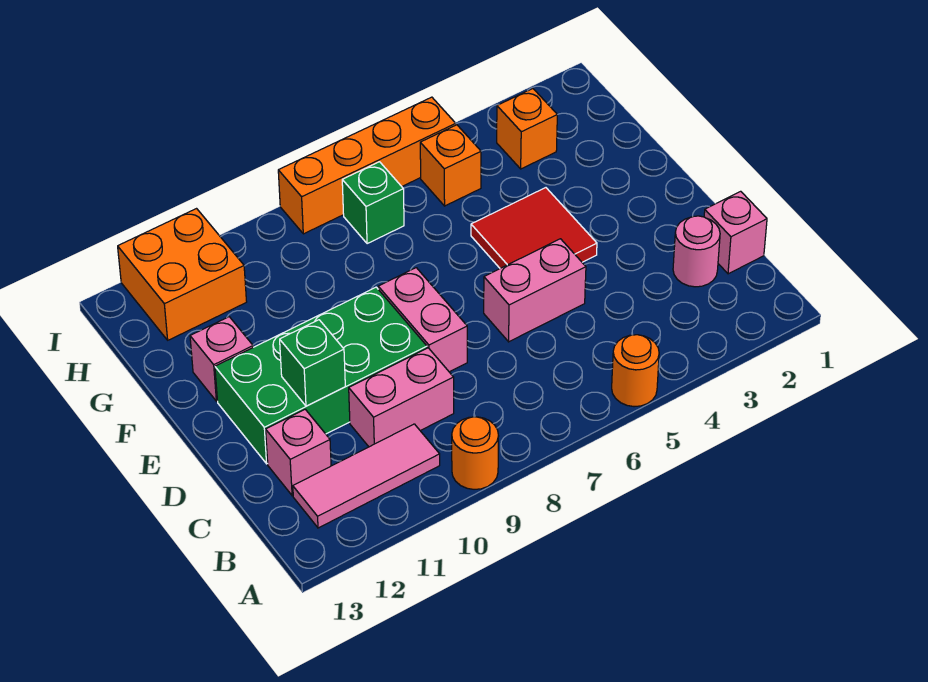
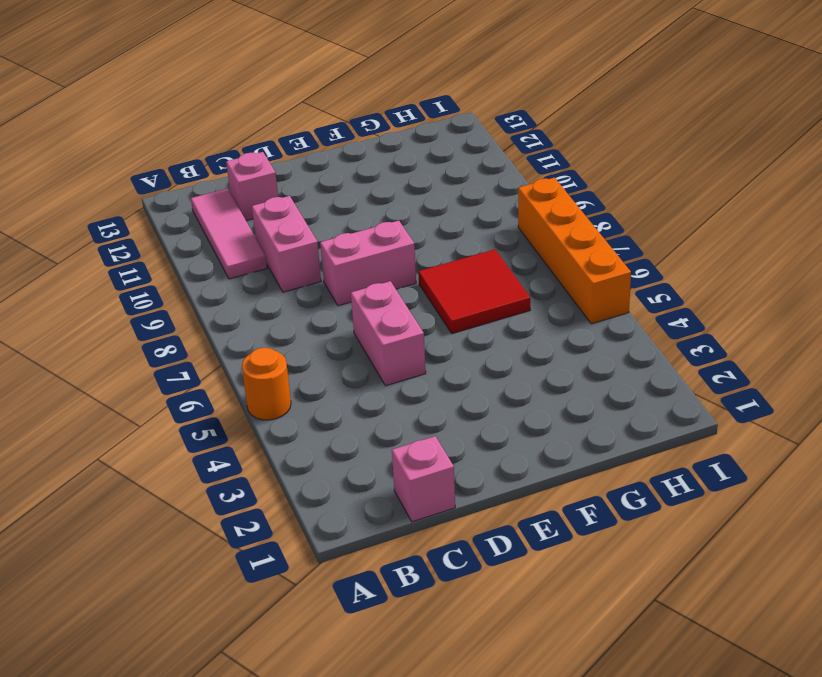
red tile F6:G7 level 1 -> red tile E4:F5 level 1
none -> orange round brick A9 level 1
none -> pink round brick C2 level 1
none -> green brick D9:E12 level 1

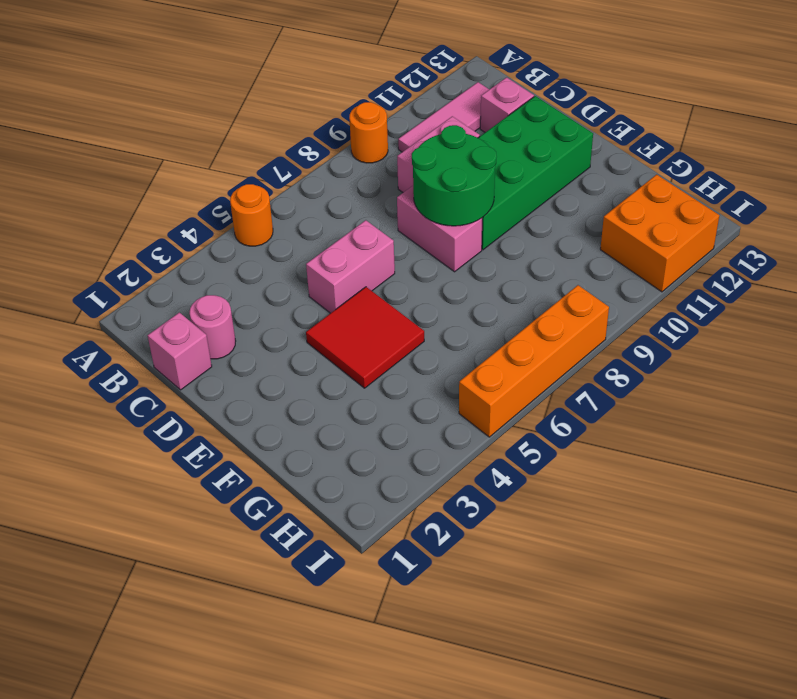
green round brick D8:E9 level 2 -> none
none -> pink brick F12 level 1
none -> orange brick H3 level 1
none -> orange brick H5 level 1

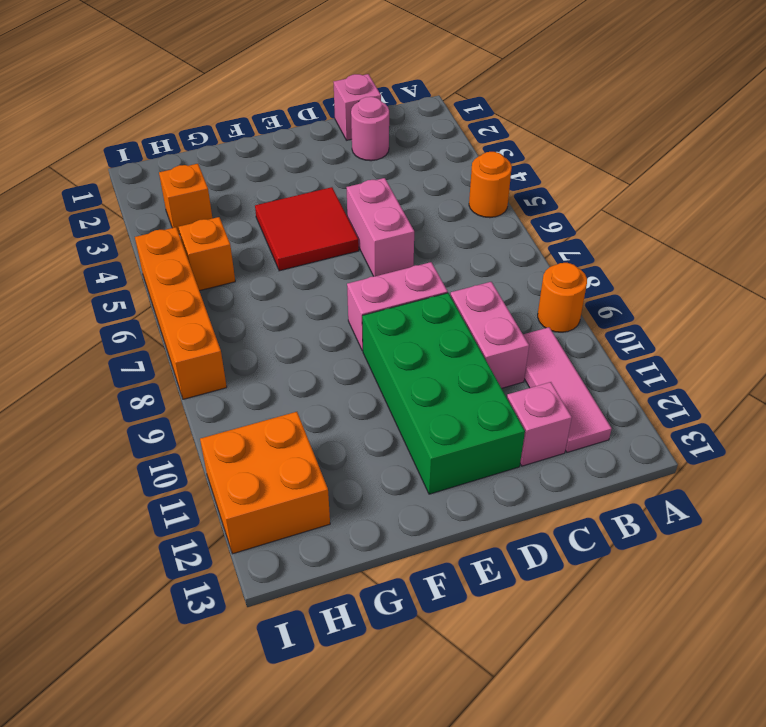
none -> pink brick F12 level 1
none -> green brick H7 level 1
none -> green brick D11 level 2

